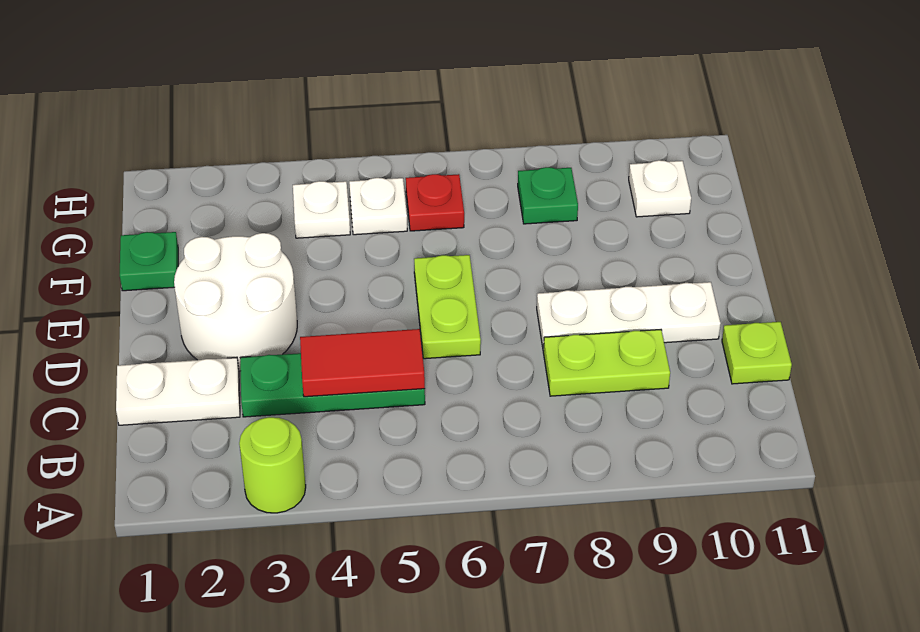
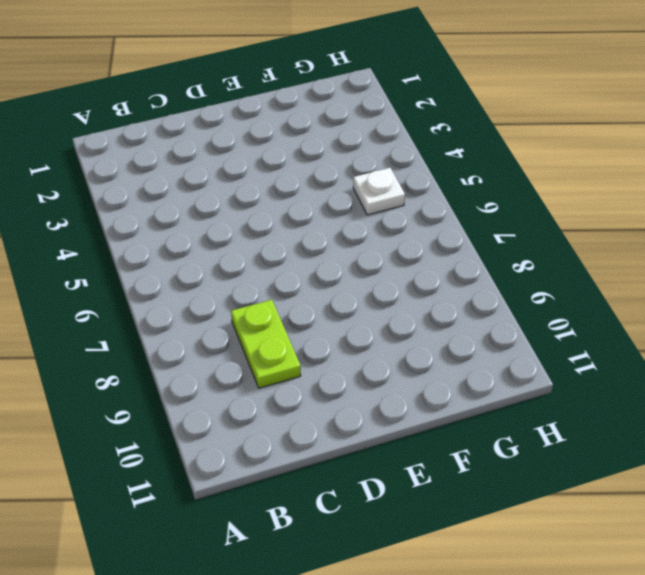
none -> lime round brick A3 level 1
none -> white plate C1:C2 level 1
none -> green plate C3:C5 level 1

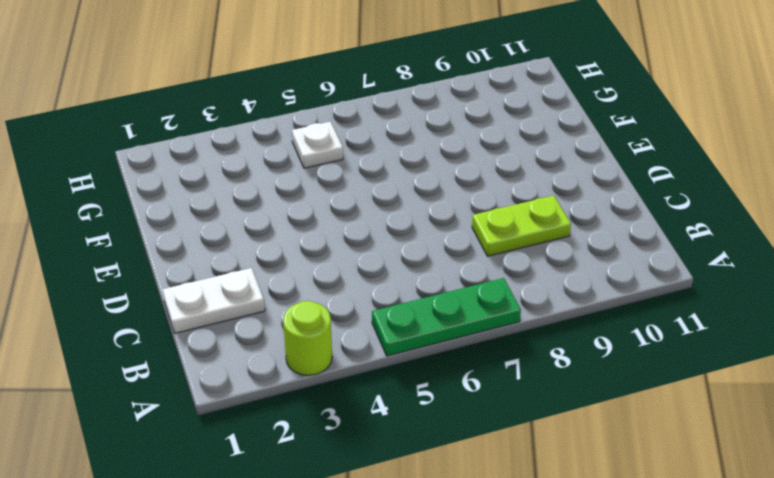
green plate A5:A7 level 1 -> green plate C3:C5 level 1
none -> lime plate C11 level 1
none -> white round brick D2:E3 level 1
none -> lime plate D6:E6 level 1

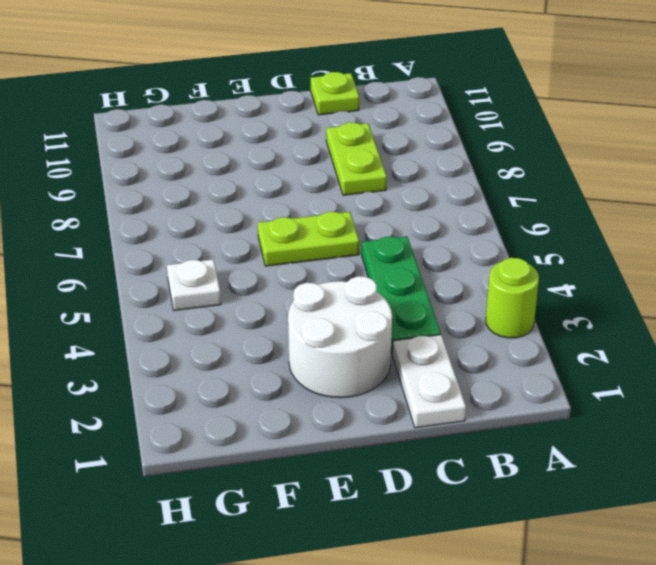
none -> white plate D8:D10 level 1
none -> green plate F1 level 1
none -> white plate G4 level 1

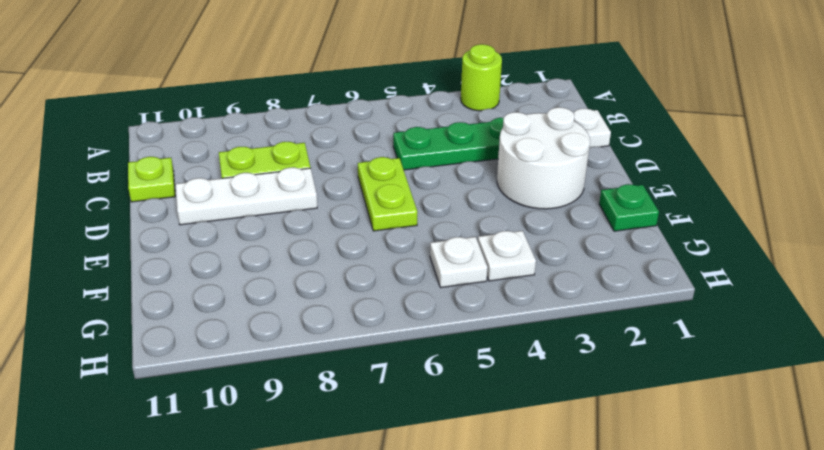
none -> red plate G6 level 1
none -> green plate G8 level 1
none -> white plate G10 level 1

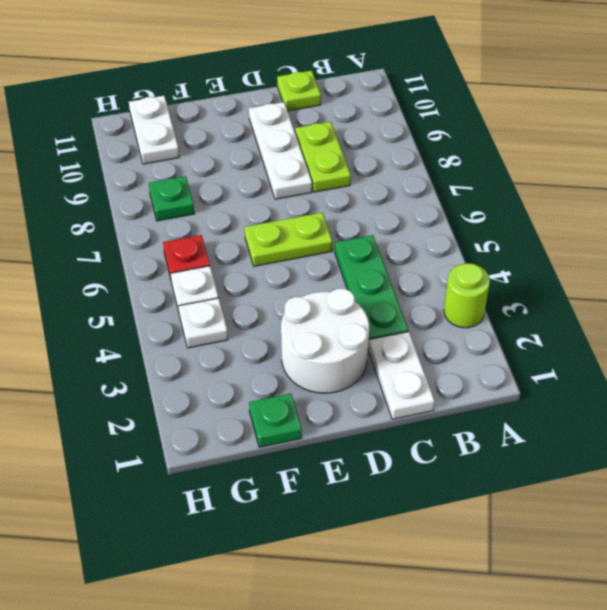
white plate G10:G11 level 1 -> white plate G10 level 1
none -> red tile C4:C5 level 2

